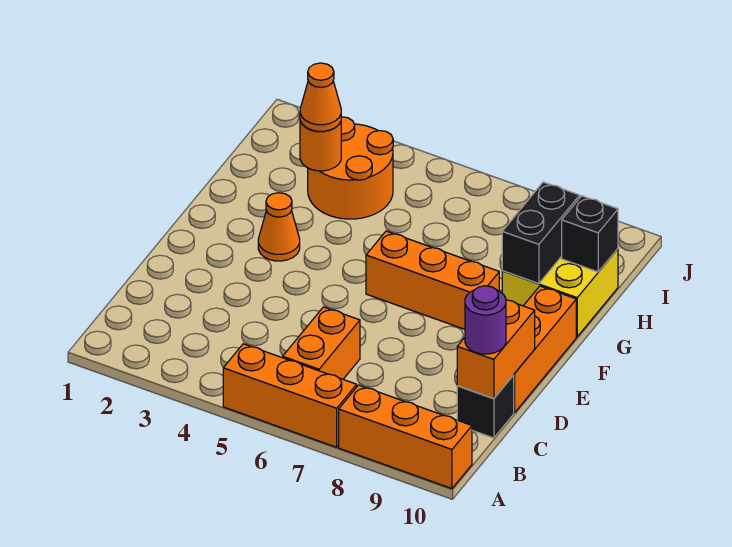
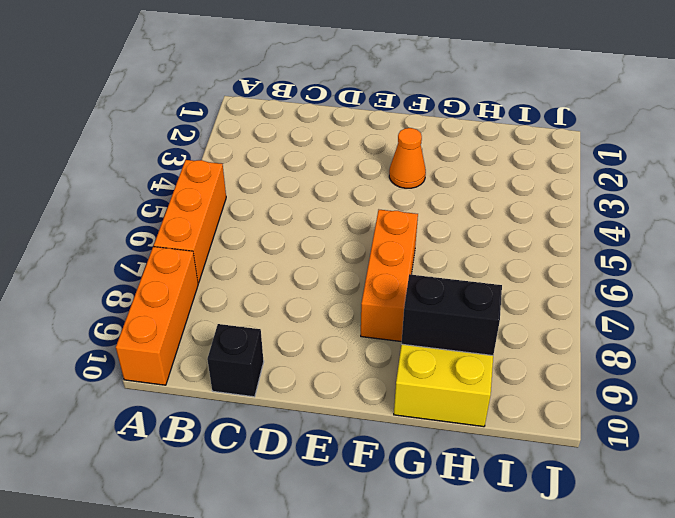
none -> orange brick B6:C6 level 1
none -> orange brick D10:F10 level 1
none -> orange round brick H3:I4 level 1

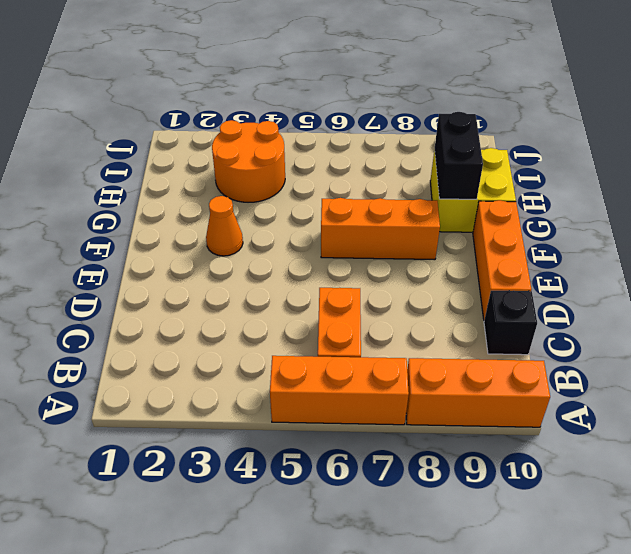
none -> orange brick C10:D10 level 2
none -> orange round brick H3 level 2
none -> black brick H10 level 2

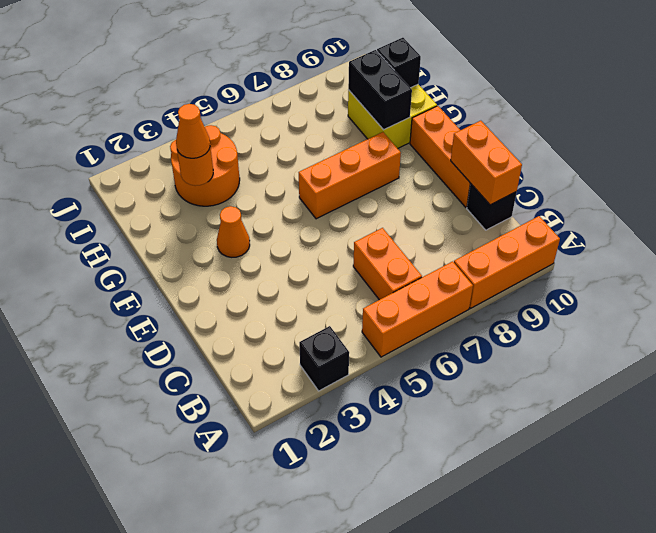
black brick A3 level 1 -> none
none -> purple round brick C10 level 3

